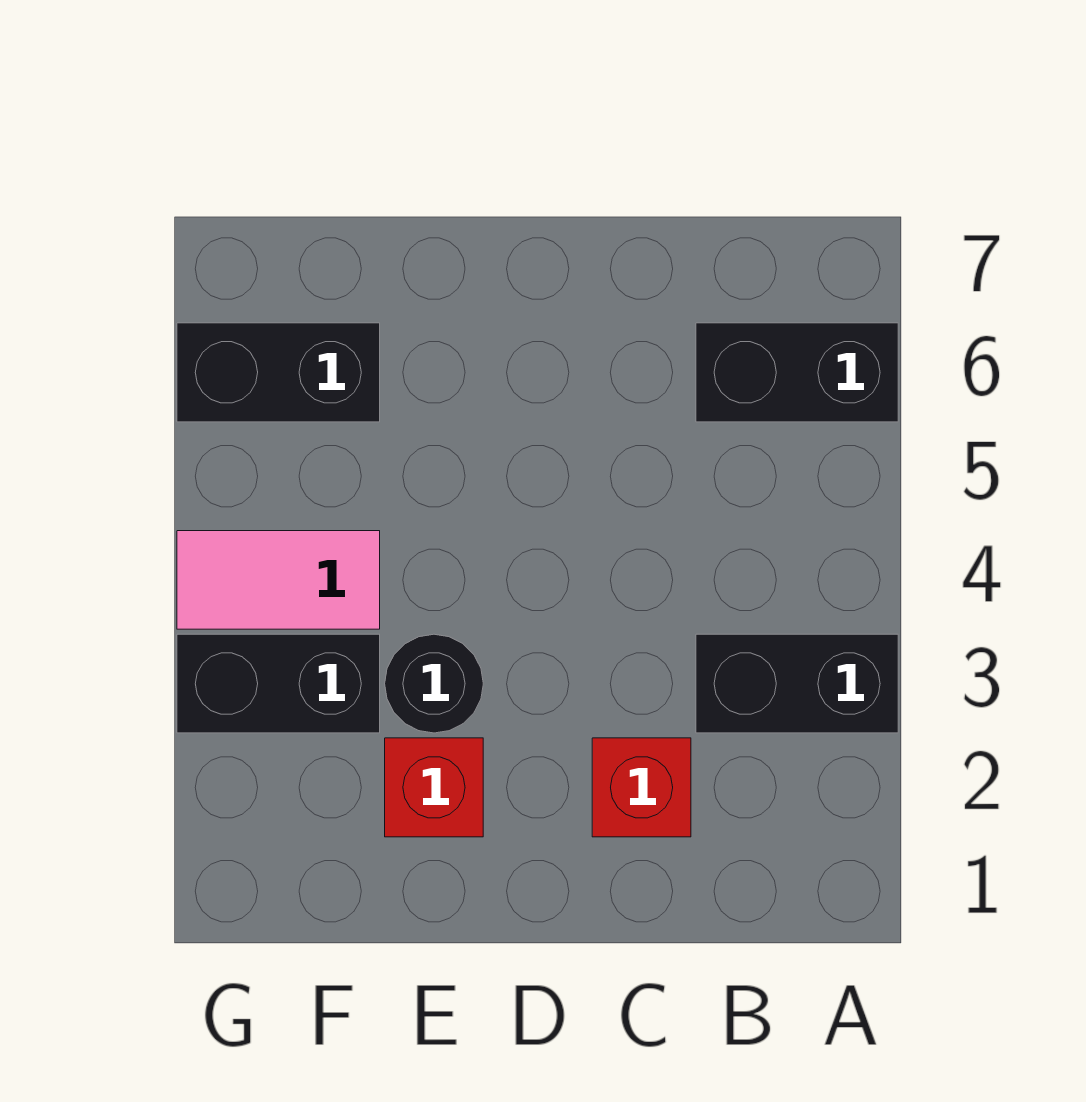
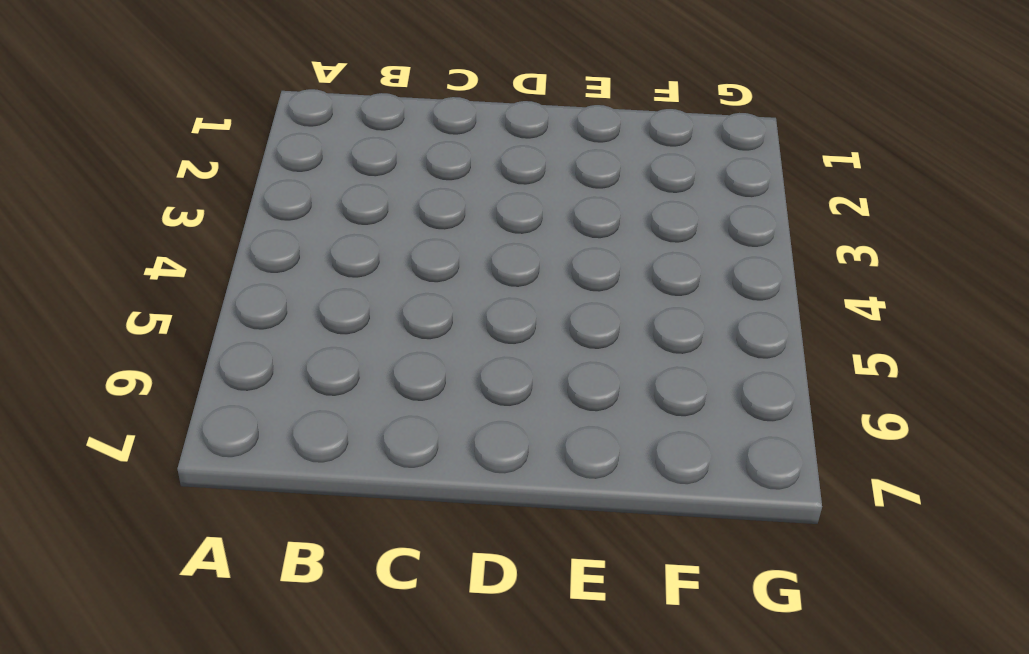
none -> black brick A3:B3 level 1
none -> black brick A6:B6 level 1

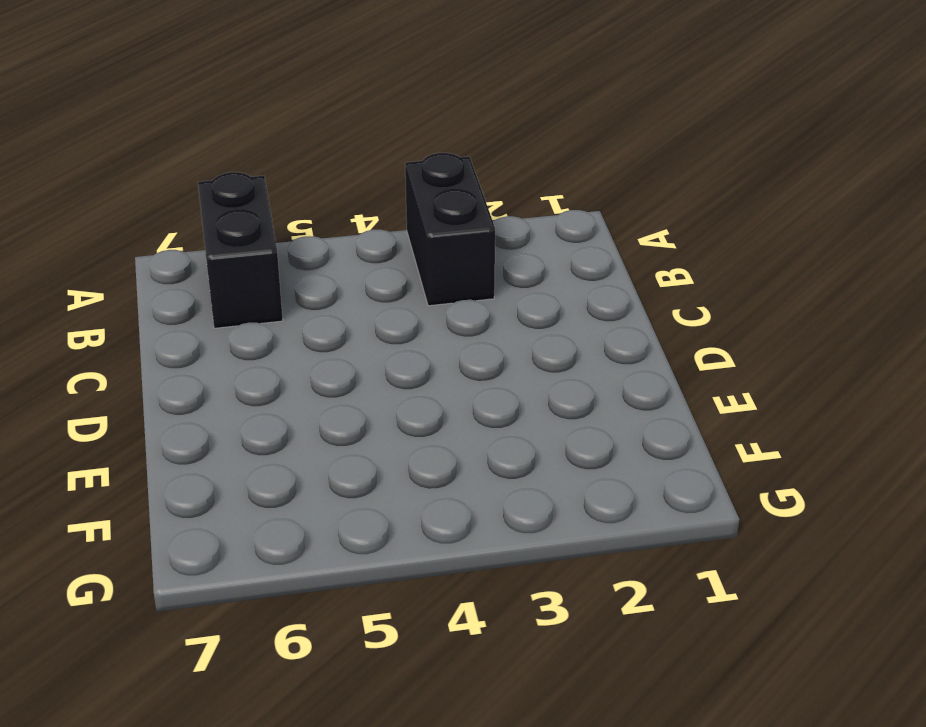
none -> red brick C2 level 1
none -> red brick E2 level 1

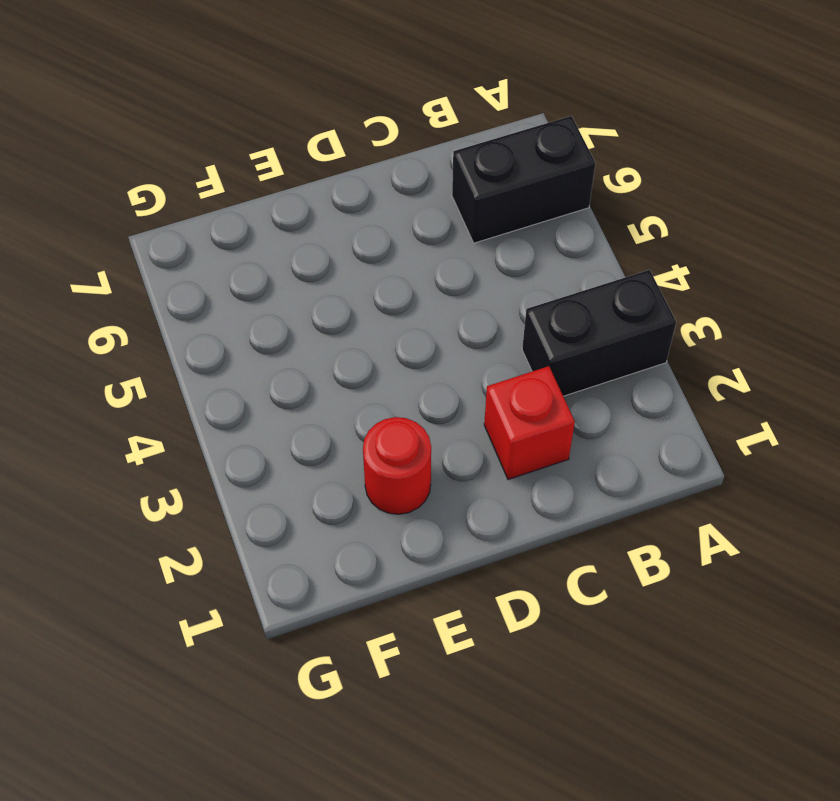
red round brick E2 level 1 -> red brick E2 level 1
none -> black round brick E3 level 1
none -> black brick F3:G3 level 1

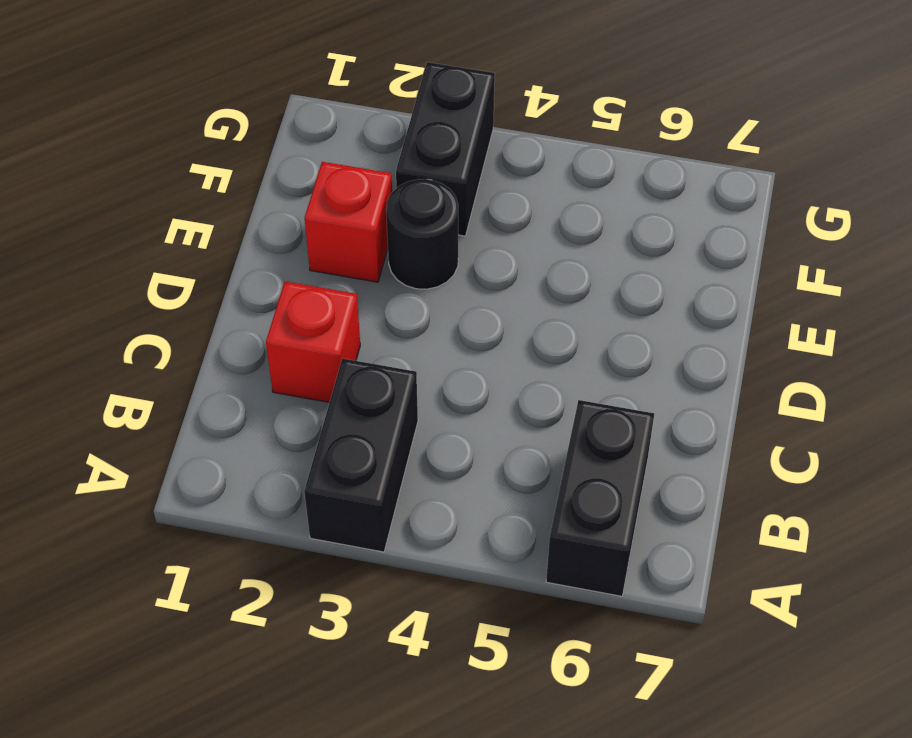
none -> pink tile F4:G4 level 1
none -> black brick F6:G6 level 1

